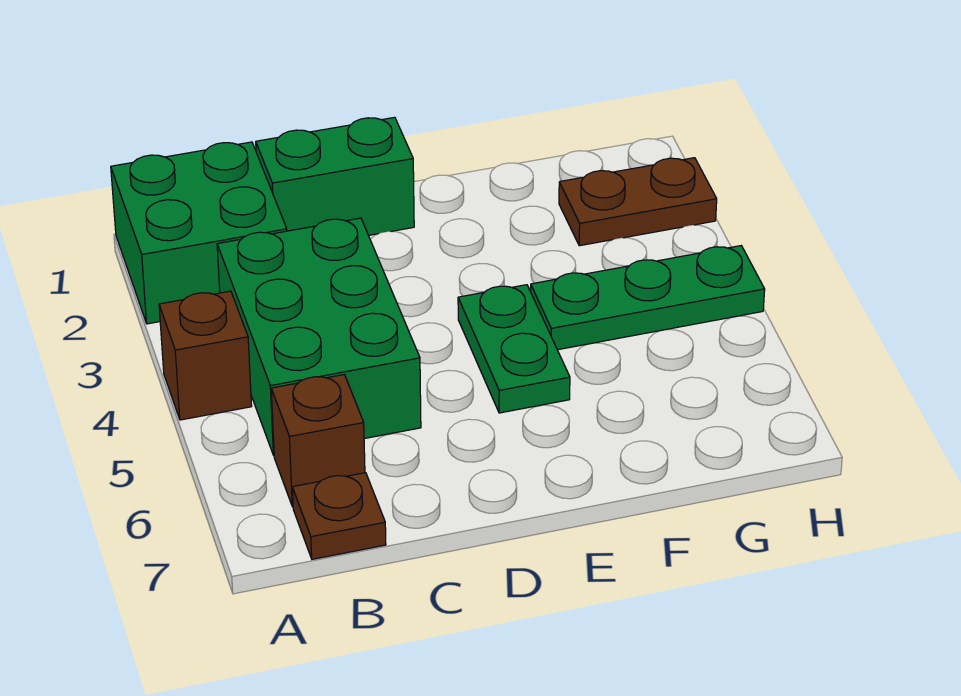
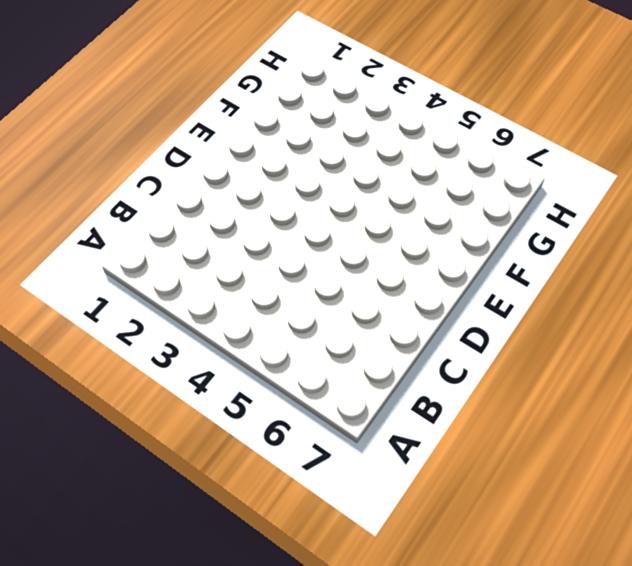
none -> green brick A1:B2 level 1
none -> brown brick A4 level 1

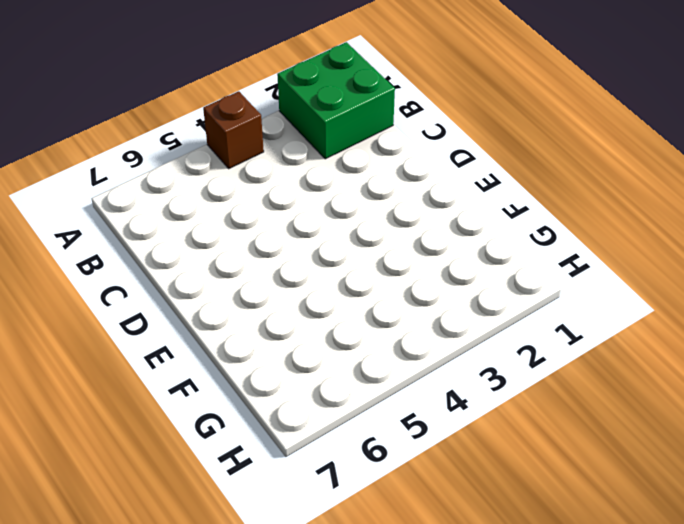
none -> green brick B3:C5 level 1
none -> brown brick B6 level 1

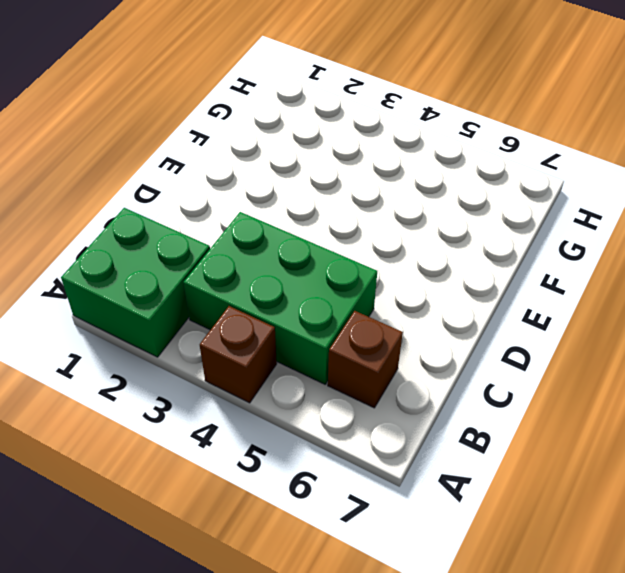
none -> brown plate B7 level 1
none -> green brick C1:D1 level 1

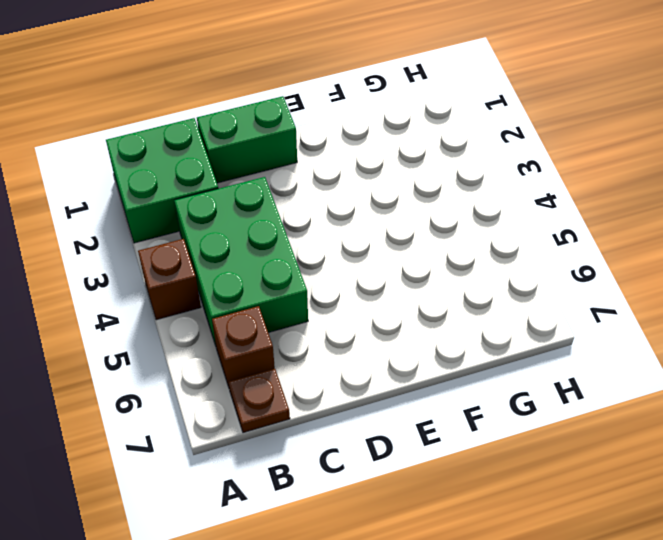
none -> green plate E4:E5 level 1
none -> green plate F4:H4 level 1

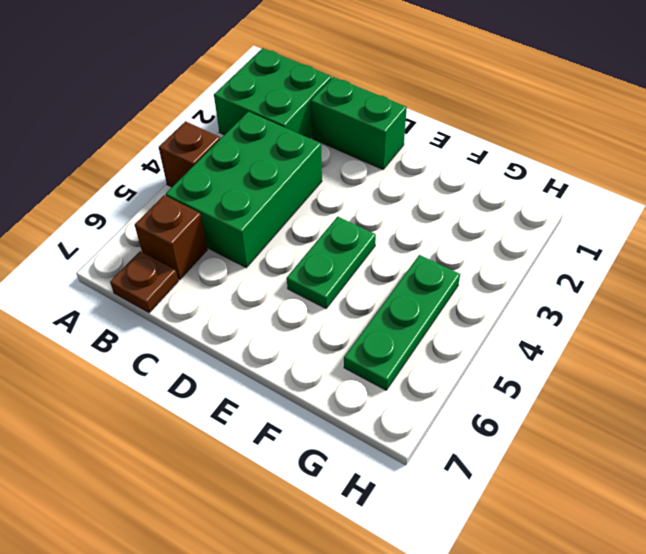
green plate G4:G6 level 1 -> green plate F4:H4 level 1
none -> brown plate G2:H2 level 1

